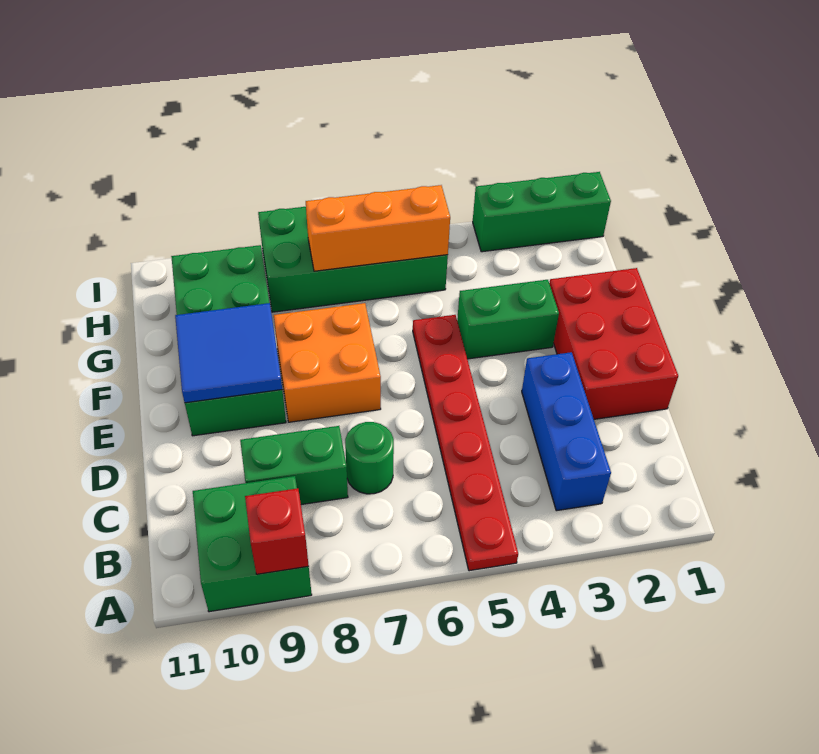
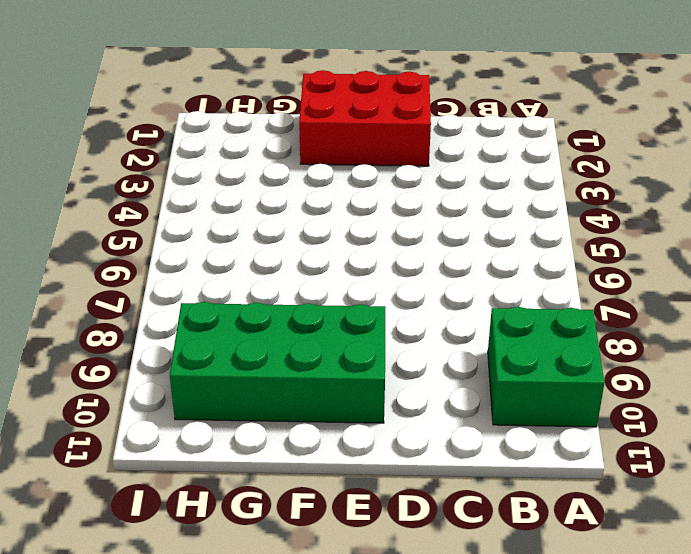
none -> red plate A5:F5 level 1
none -> blue brick B3:D3 level 1
none -> green round brick C7 level 1

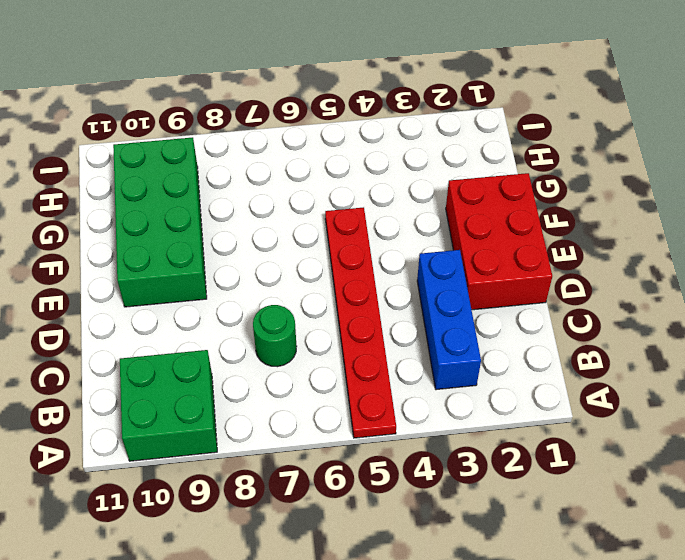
none -> green brick C8:C9 level 1
none -> orange brick E7:F8 level 1
none -> green brick F3:F4 level 1

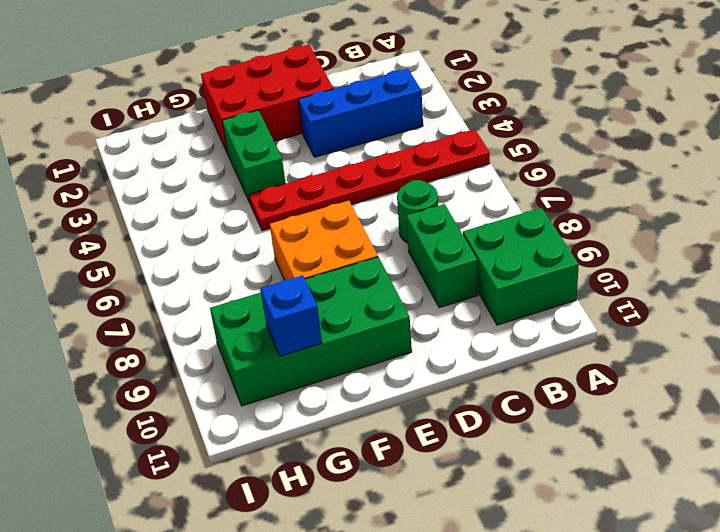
blue brick G10 level 2 -> none
none -> green brick H5:I8 level 1
none -> green brick I1:I3 level 1
none -> red brick A9 level 2

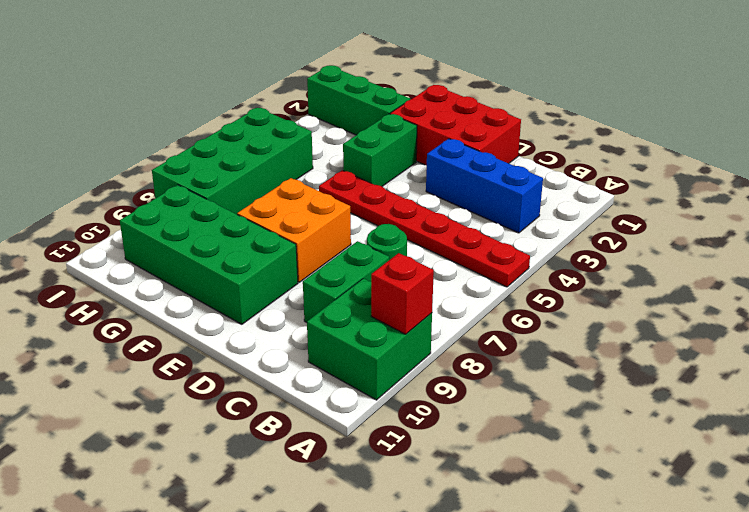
green brick G2:I2 level 1 -> green brick I1:I3 level 1
none -> blue tile E9:F10 level 2
none -> orange brick H5:H7 level 2

